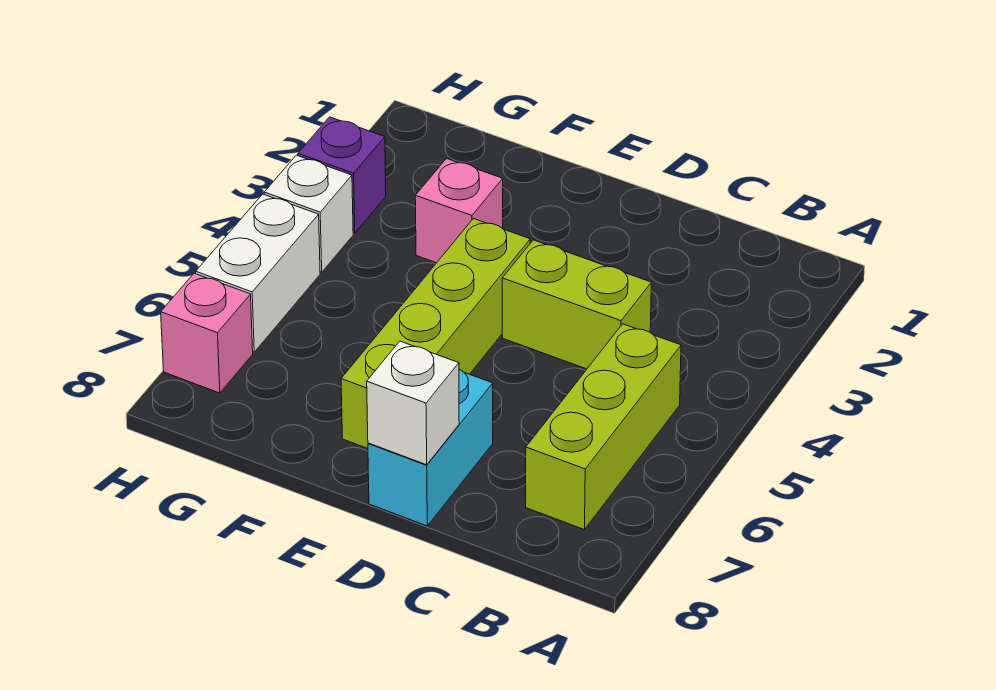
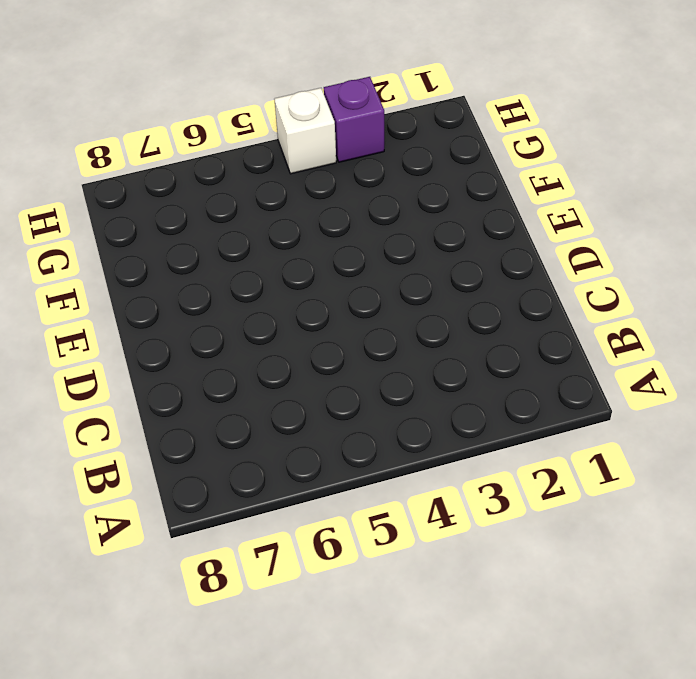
none -> lime brick B5:B7 level 1
none -> lime brick C4:D4 level 1

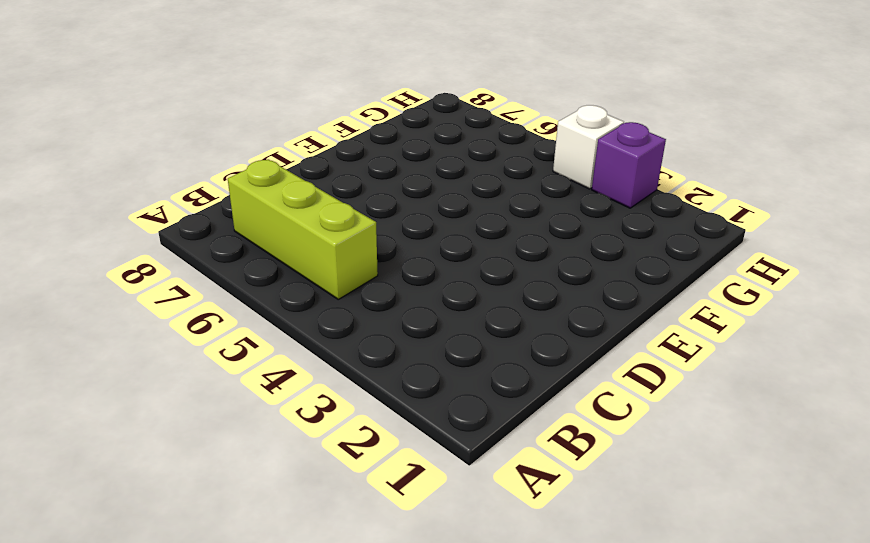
none -> lime brick C4:D4 level 1
none -> cyan brick D7:D8 level 1

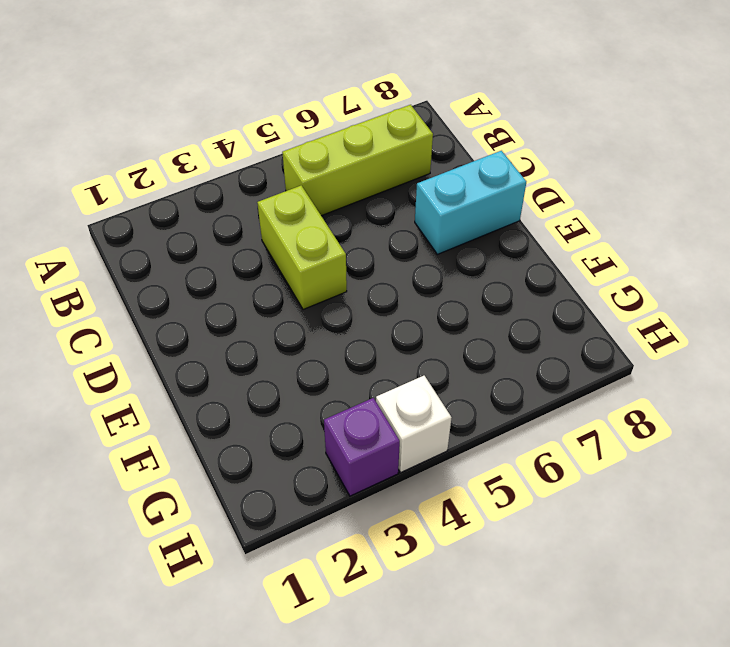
none -> lime brick E4:E7 level 1
none -> pink brick F3 level 1

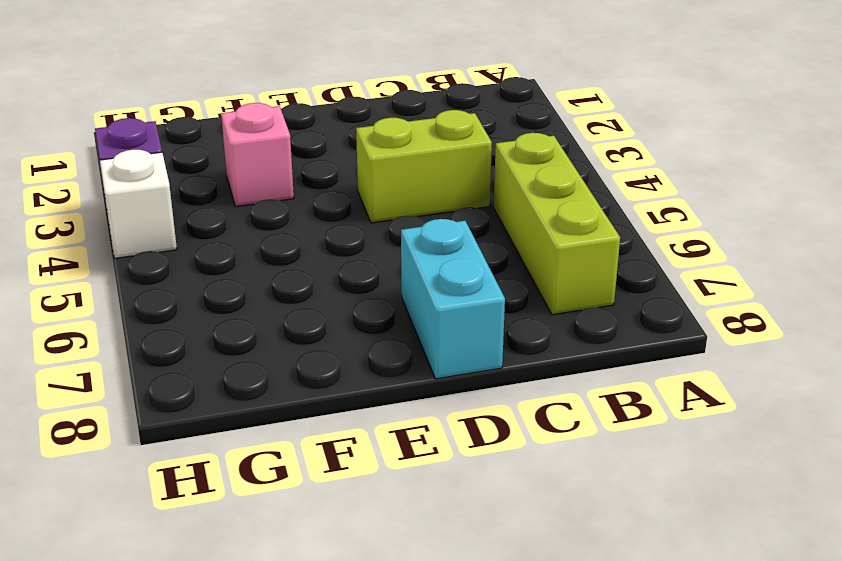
none -> lime brick E4:E7 level 1
none -> white brick H5:H6 level 1

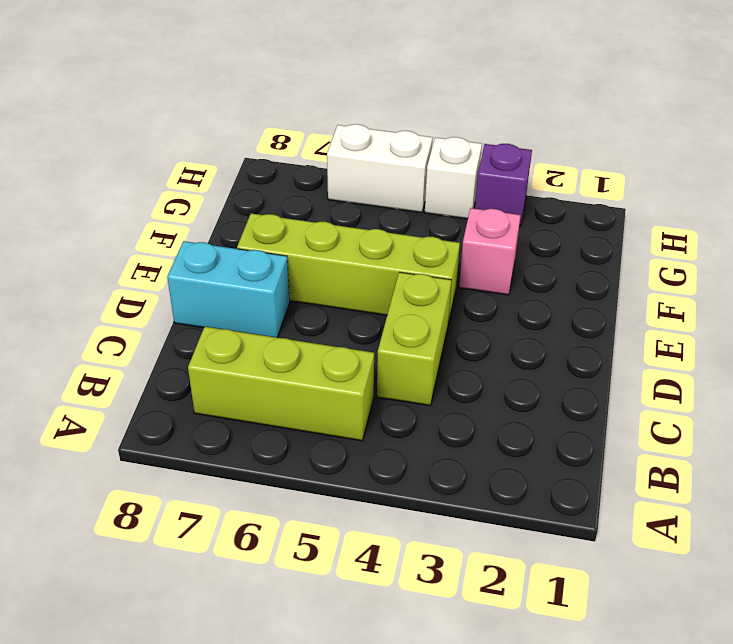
none -> pink brick H7 level 1
none -> white brick D8 level 2

